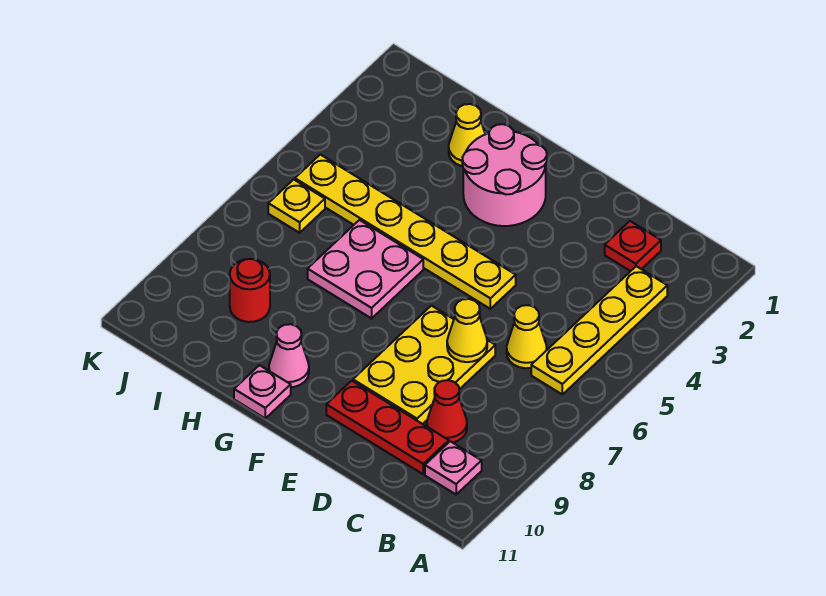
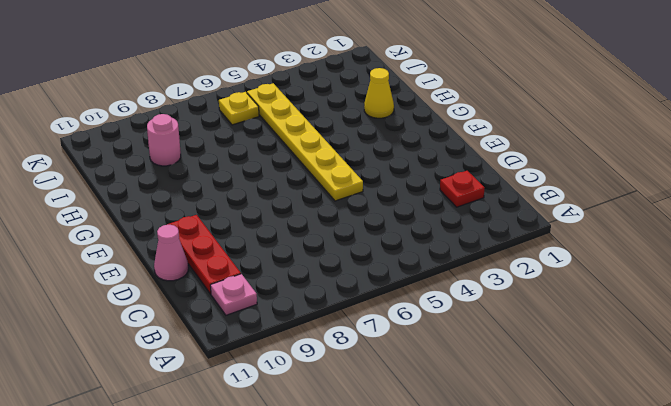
pink cone D11 level 1 -> pink cone G10 level 1
pink round brick I9 level 1 -> red round brick I9 level 1
none -> yellow plate B3:B6 level 1
none -> yellow cone C6 level 1
none -> red cone C9 level 1

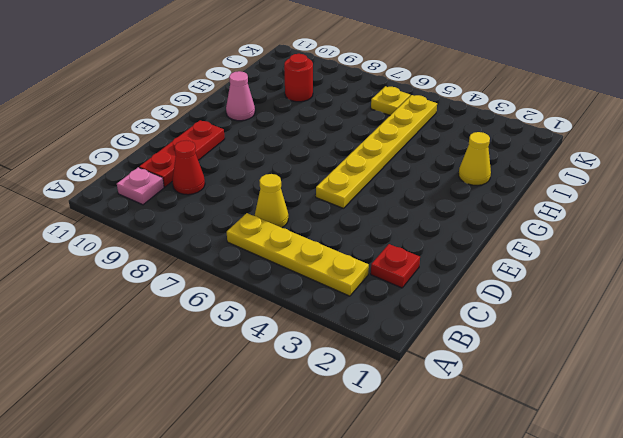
none -> yellow plate D7:E9 level 1
none -> pink round brick F2:G3 level 1
none -> pink plate G6:H7 level 1

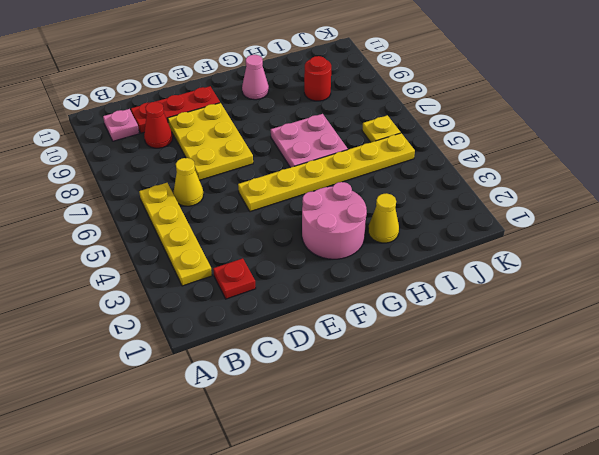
none -> pink plate G11 level 1
none -> yellow cone D7 level 2

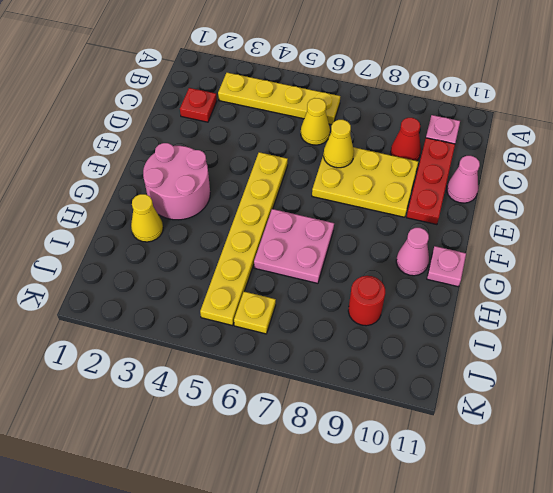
pink cone D11 level 1 -> none

